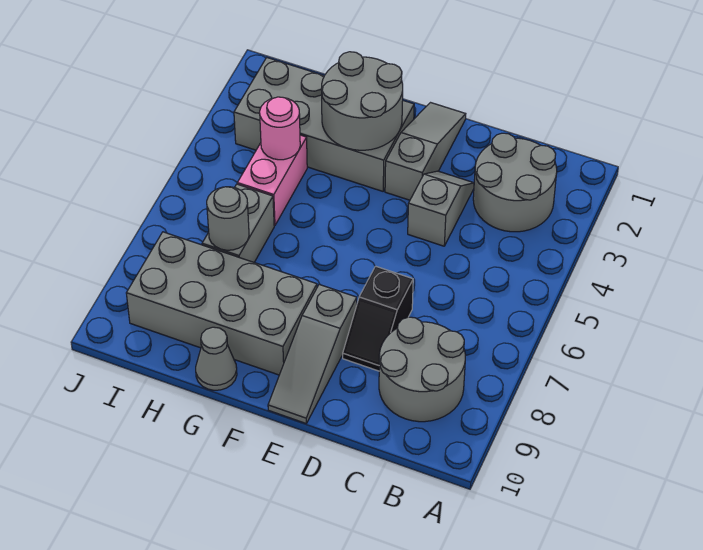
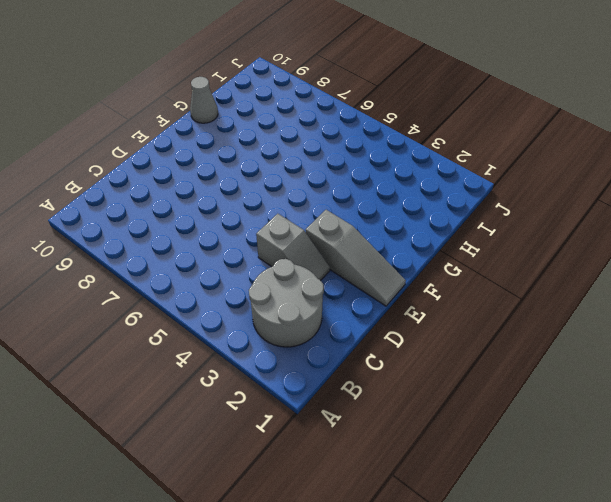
none -> grey round brick B8:C9 level 1
none -> black slope D7:D8 level 1 top 7
none -> grey slope E8:E10 level 1 top 8

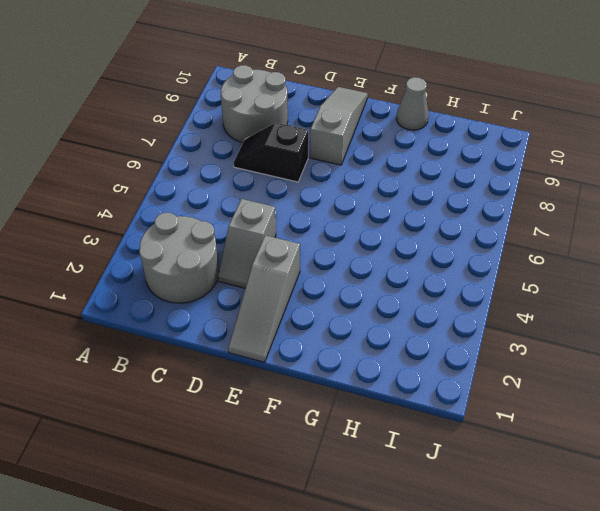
black slope C7:D7 level 1 top D -> black slope D7:D8 level 1 top 7
none -> grey brick F2:I3 level 1
none -> grey brick F8:I9 level 1
none -> pink brick H4:H5 level 1

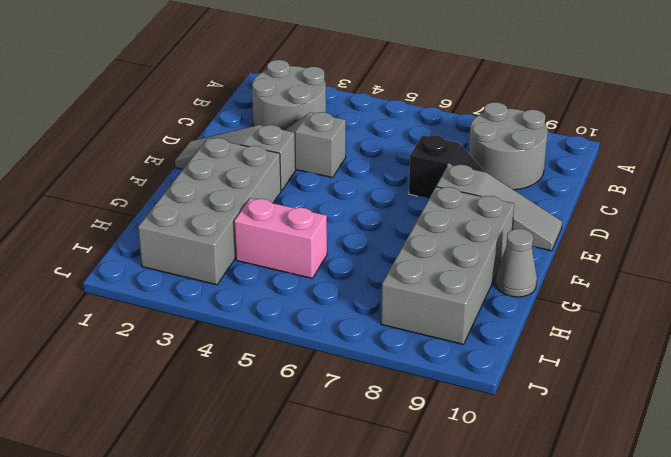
none -> grey brick H6:H7 level 1
none -> grey round brick F2:G3 level 2
none -> pink round brick H4 level 2

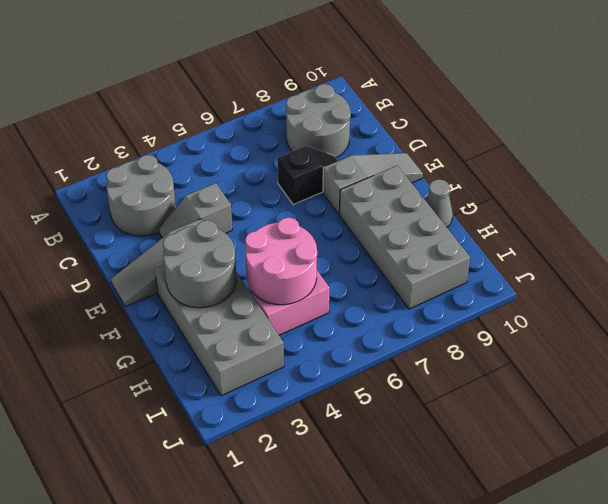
pink round brick G4:H5 level 2 -> pink round brick H4 level 2
none -> grey brick H6:H7 level 1
none -> grey round brick H7 level 2

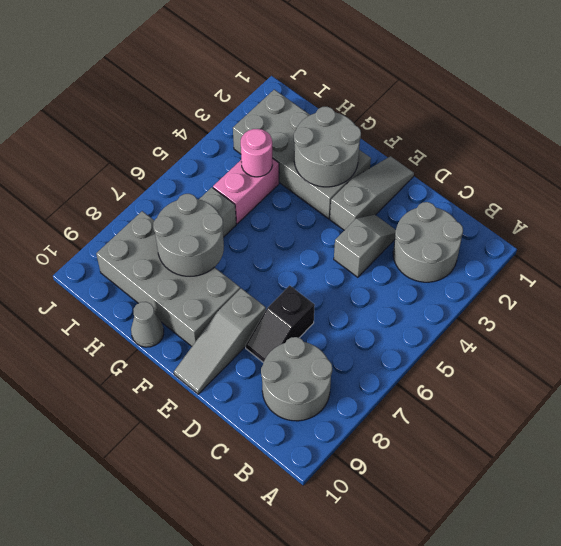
grey round brick G7:H8 level 2 -> grey round brick H7 level 2

